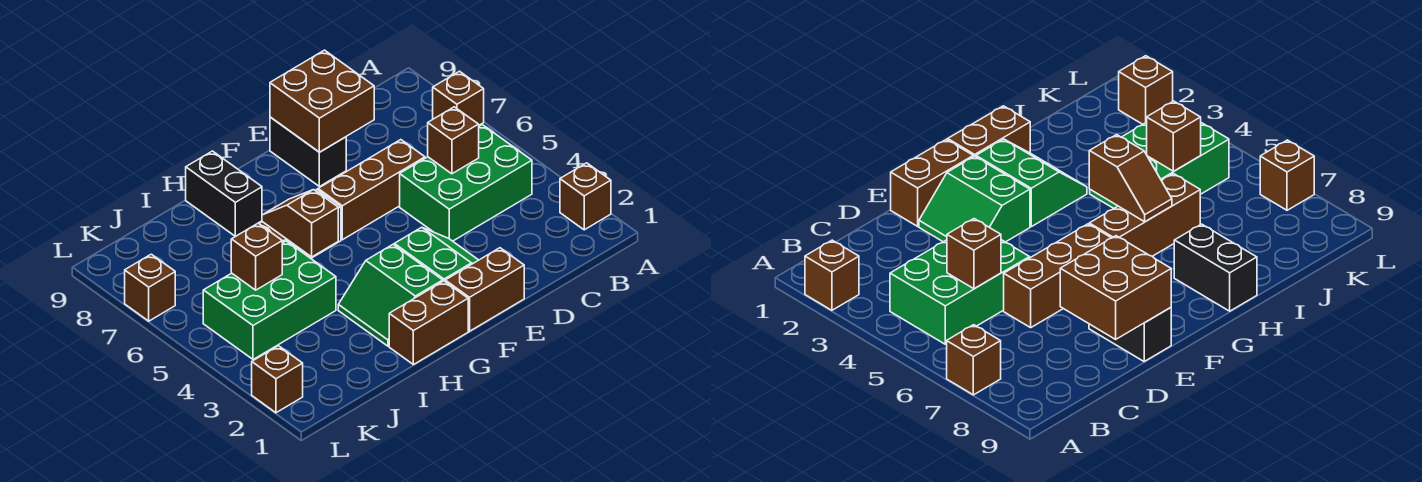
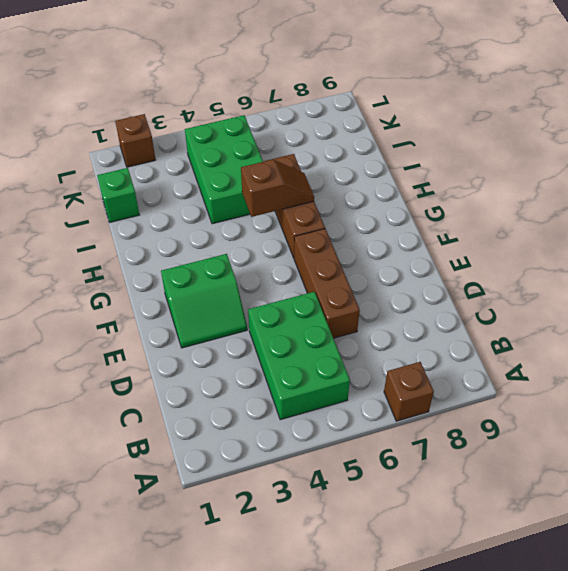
green brick J1 level 1 -> none
none -> brown brick A2 level 1
none -> brown brick E1:F1 level 1
none -> black brick E8:E9 level 1

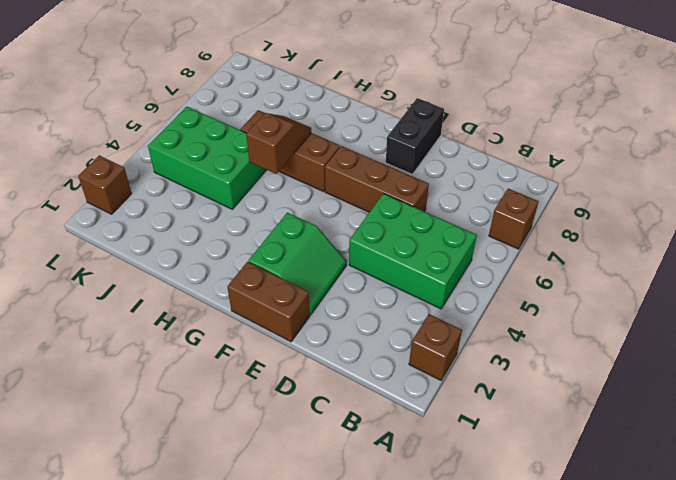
none -> brown brick G1:H1 level 1
none -> green slope G2:H3 level 1 top G
none -> black brick H8:H9 level 1

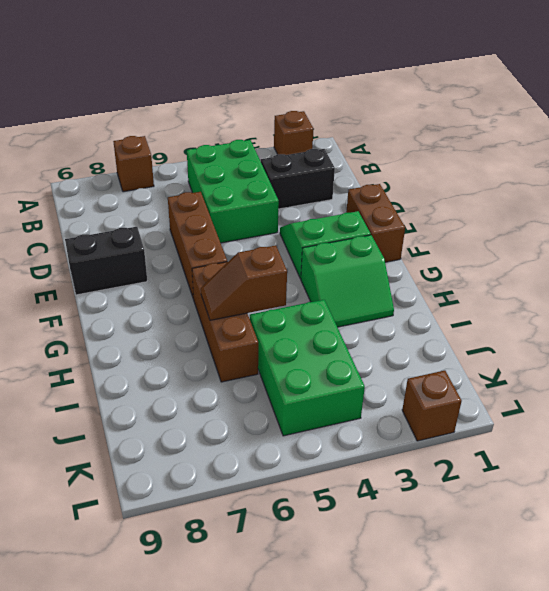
black brick C2:C3 level 1 -> black brick H8:H9 level 1
none -> brown brick G1:H1 level 1
none -> brown brick L7 level 1
none -> brown brick C5 level 2

